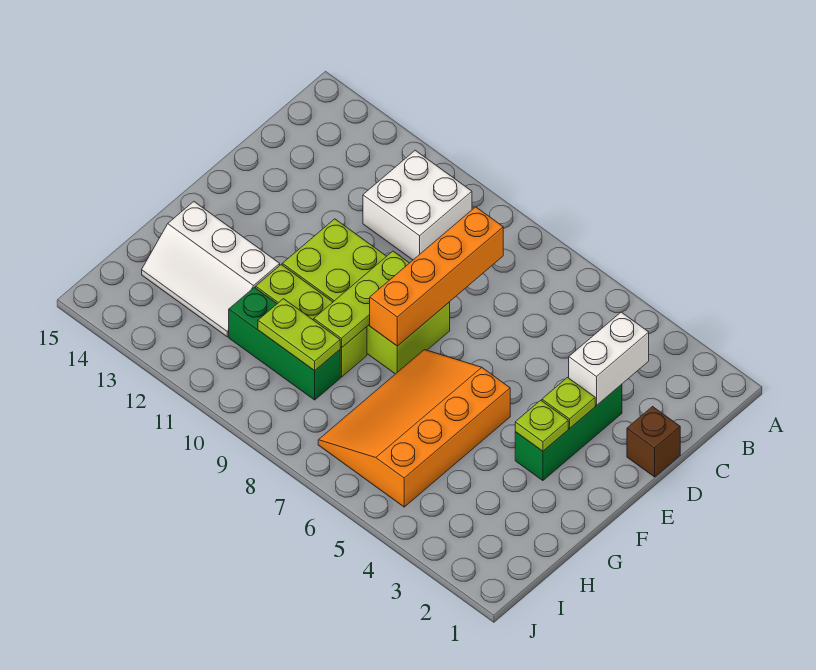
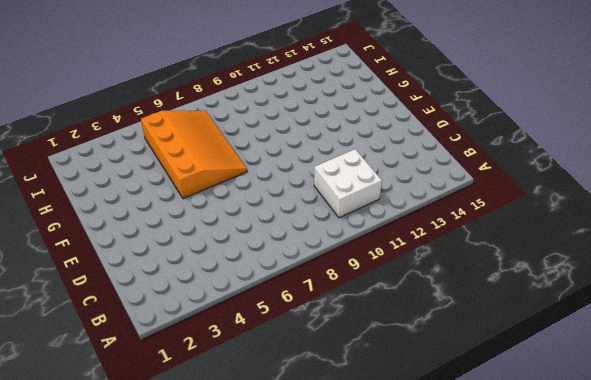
none -> brown brick D1 level 1
none -> green brick D3:F3 level 1
none -> lime brick E8:F11 level 1

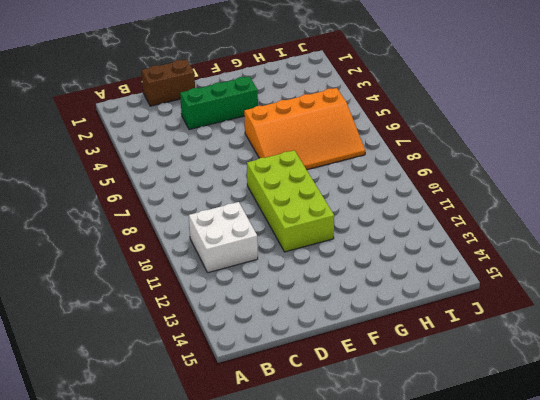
brown brick C1:D1 level 1 -> brown brick D1 level 1
none -> lime brick G9:G11 level 1
none -> white slope G12:H14 level 1 top G
none -> green brick H9:H11 level 1

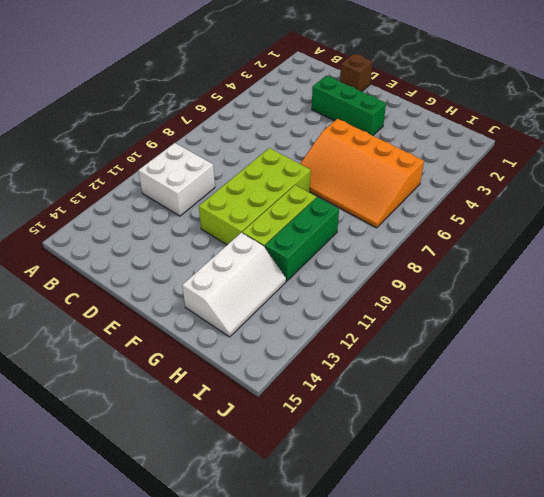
none -> white brick C3:D3 level 2
none -> orange brick C8:F8 level 2
none -> lime plate E3 level 2

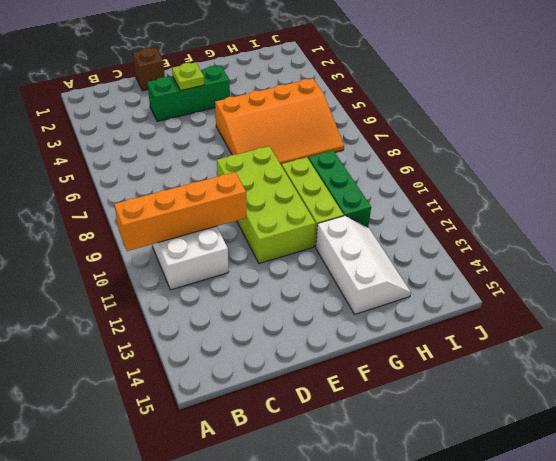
orange brick A10:D10 level 2 -> orange brick C8:F8 level 2
none -> white brick C3:D3 level 2
none -> lime plate E9:G9 level 2
none -> lime plate F3 level 2

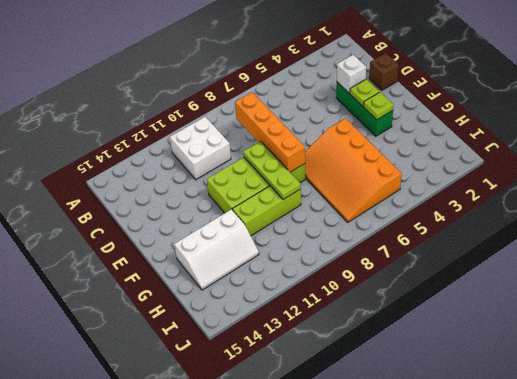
white brick D3 level 2 -> white brick C3:D3 level 2
none -> green brick H9:H11 level 1
none -> lime plate H9:H10 level 2

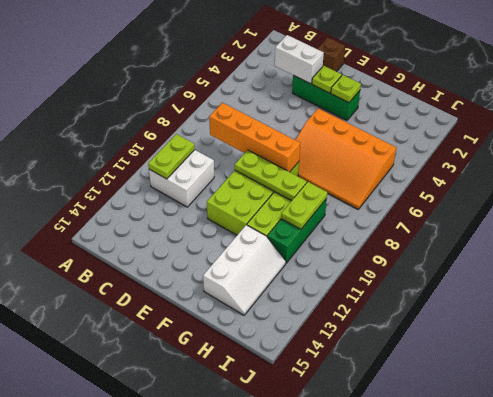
lime plate B10:B11 level 2 -> none

